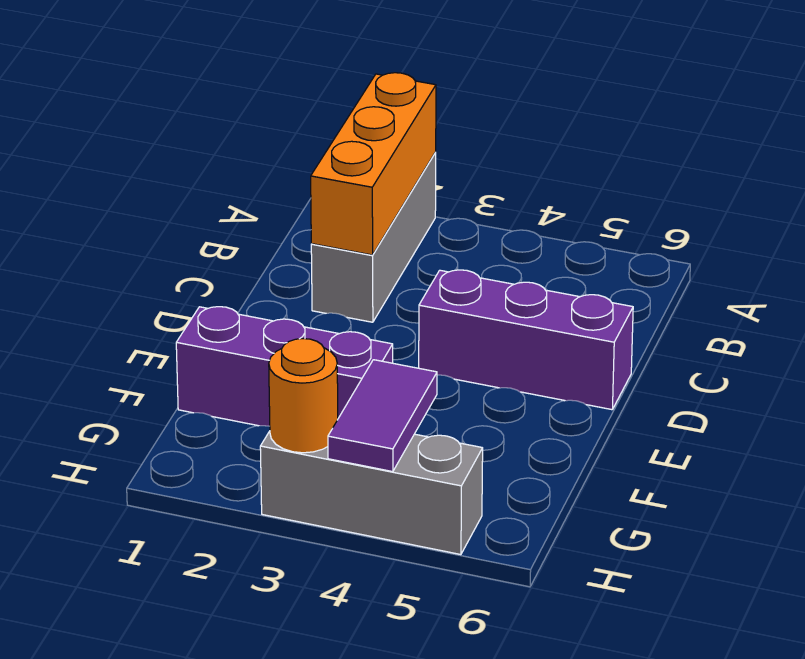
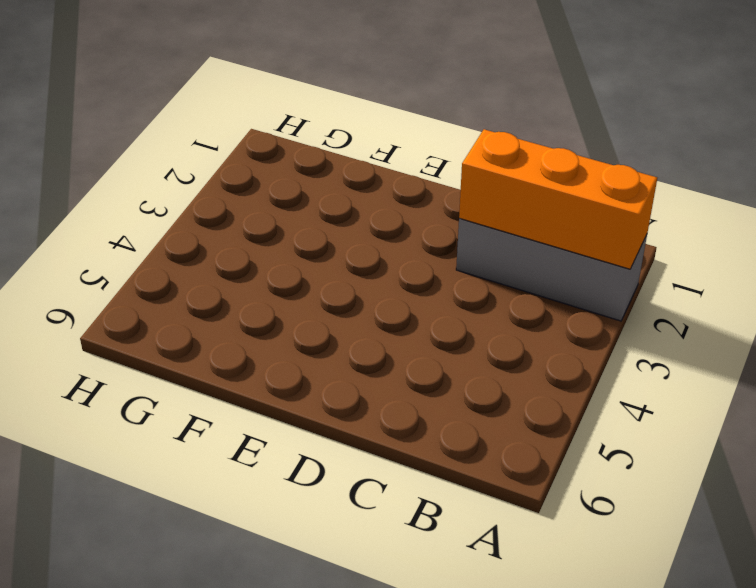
none -> purple brick D4:D6 level 1
none -> purple brick F1:F3 level 1

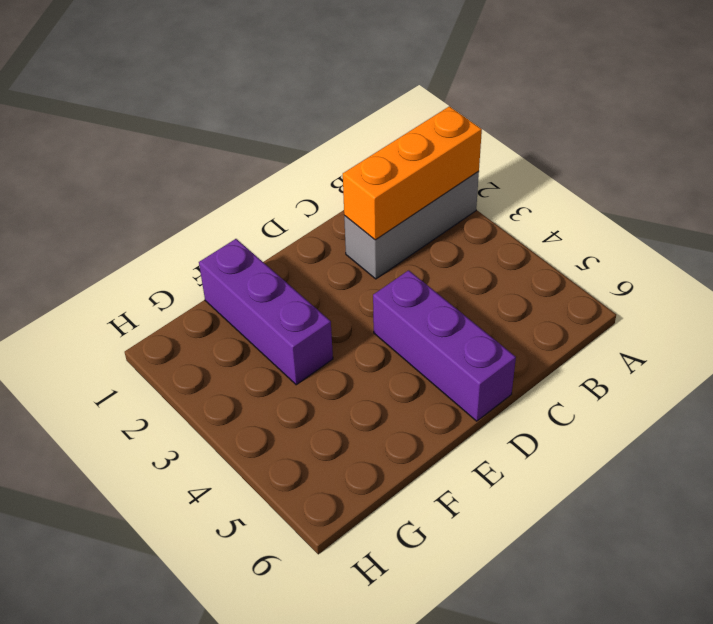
none -> grey brick H3:H5 level 1
none -> purple tile G4:H4 level 2

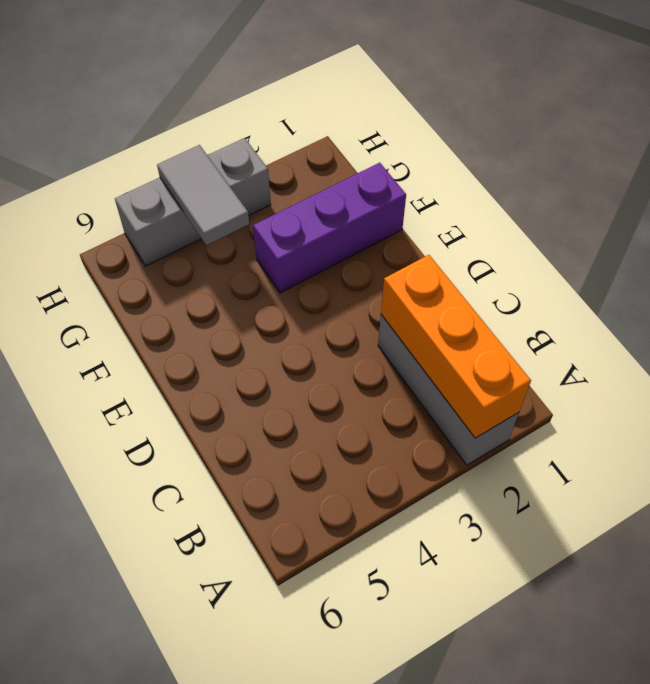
grey tile G4:H4 level 2 -> purple tile G4:H4 level 2
none -> purple brick D4:D6 level 1
none -> orange round brick H3 level 2

